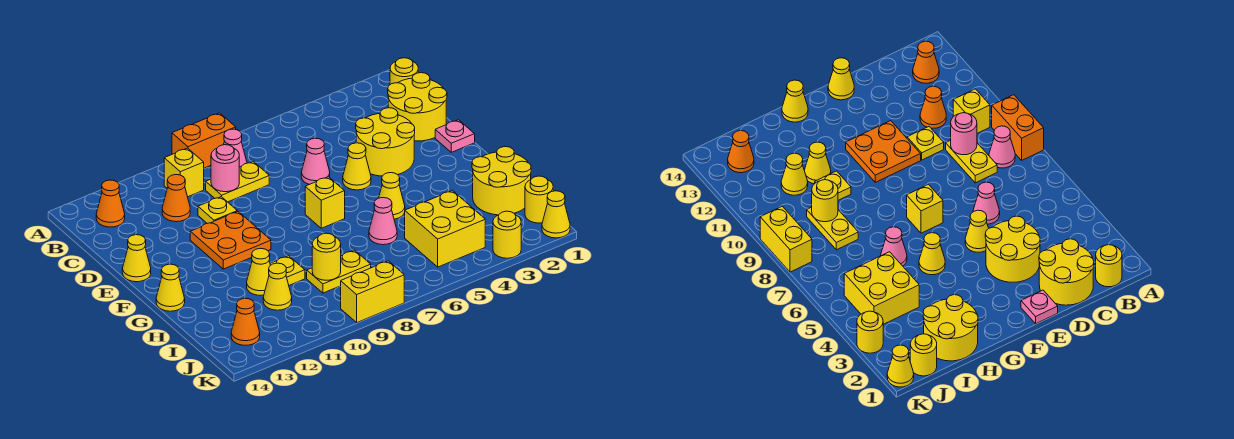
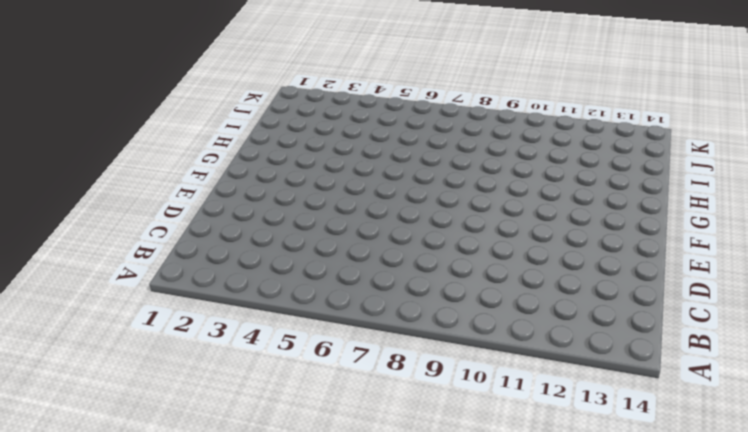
none -> orange brick A8:A9 level 1
none -> yellow round brick B1 level 1
none -> pink cone B8 level 1
none -> yellow brick B10 level 1

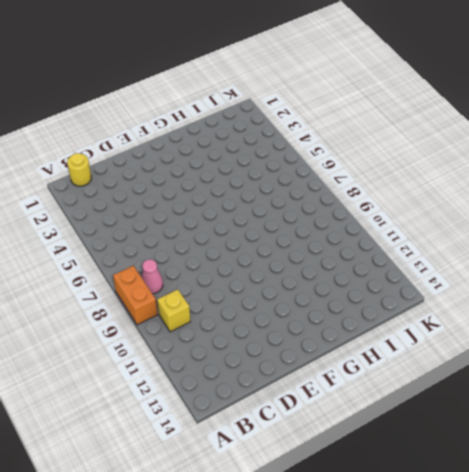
none -> orange cone B13 level 1
none -> yellow round brick C1:D2 level 1
none -> yellow plate C8:C9 level 1
none -> orange cone C11 level 1

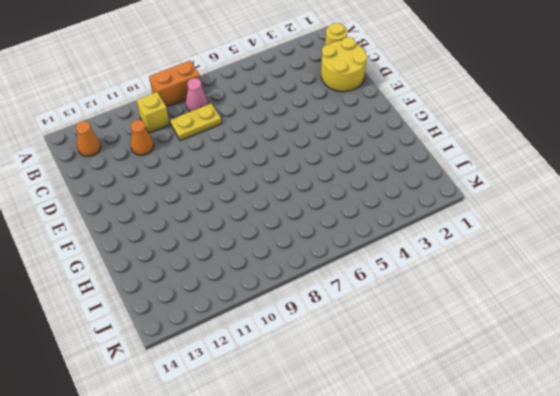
none -> yellow round brick D3:E4 level 1
none -> pink cone D6 level 1
none -> yellow plate D10 level 1
none -> pink plate E1 level 1

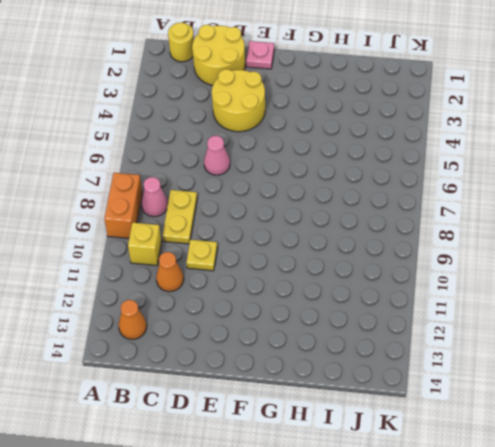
none -> yellow cone E5 level 1
none -> orange plate E10:F11 level 1
none -> yellow cone E14 level 1
none -> yellow brick F7 level 1

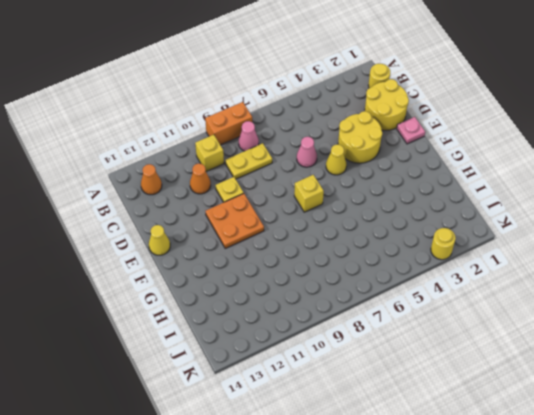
none -> yellow cone G5 level 1
none -> yellow cone G14 level 1
none -> yellow round brick H1:I2 level 1
none -> pink cone H6 level 1

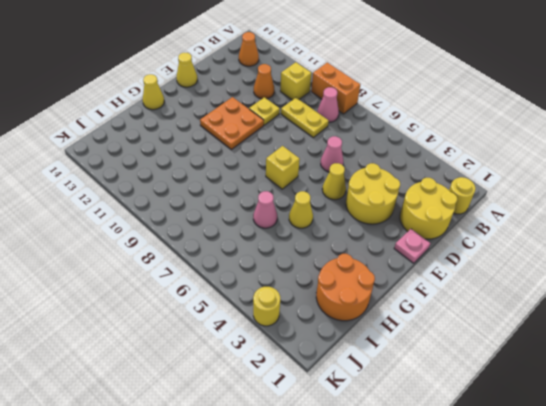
orange round brick H1:I2 level 1 -> yellow round brick H1:I2 level 1
none -> yellow plate H10 level 1
none -> yellow cone H11 level 1
none -> yellow brick I4:J5 level 1
none -> yellow plate I8:I9 level 1

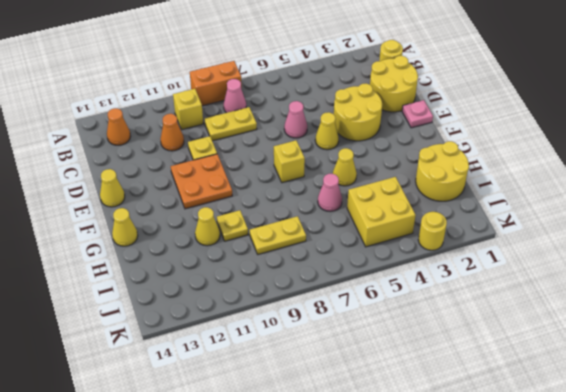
none -> yellow cone I11 level 1
none -> yellow round brick J1 level 1
none -> orange cone J13 level 1
none -> yellow cone K1 level 1

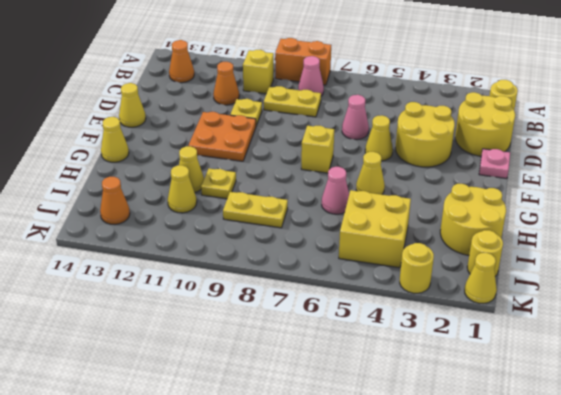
none -> yellow brick K8:K9 level 1
none -> pink round brick C9 level 2
none -> yellow round brick I9 level 2

